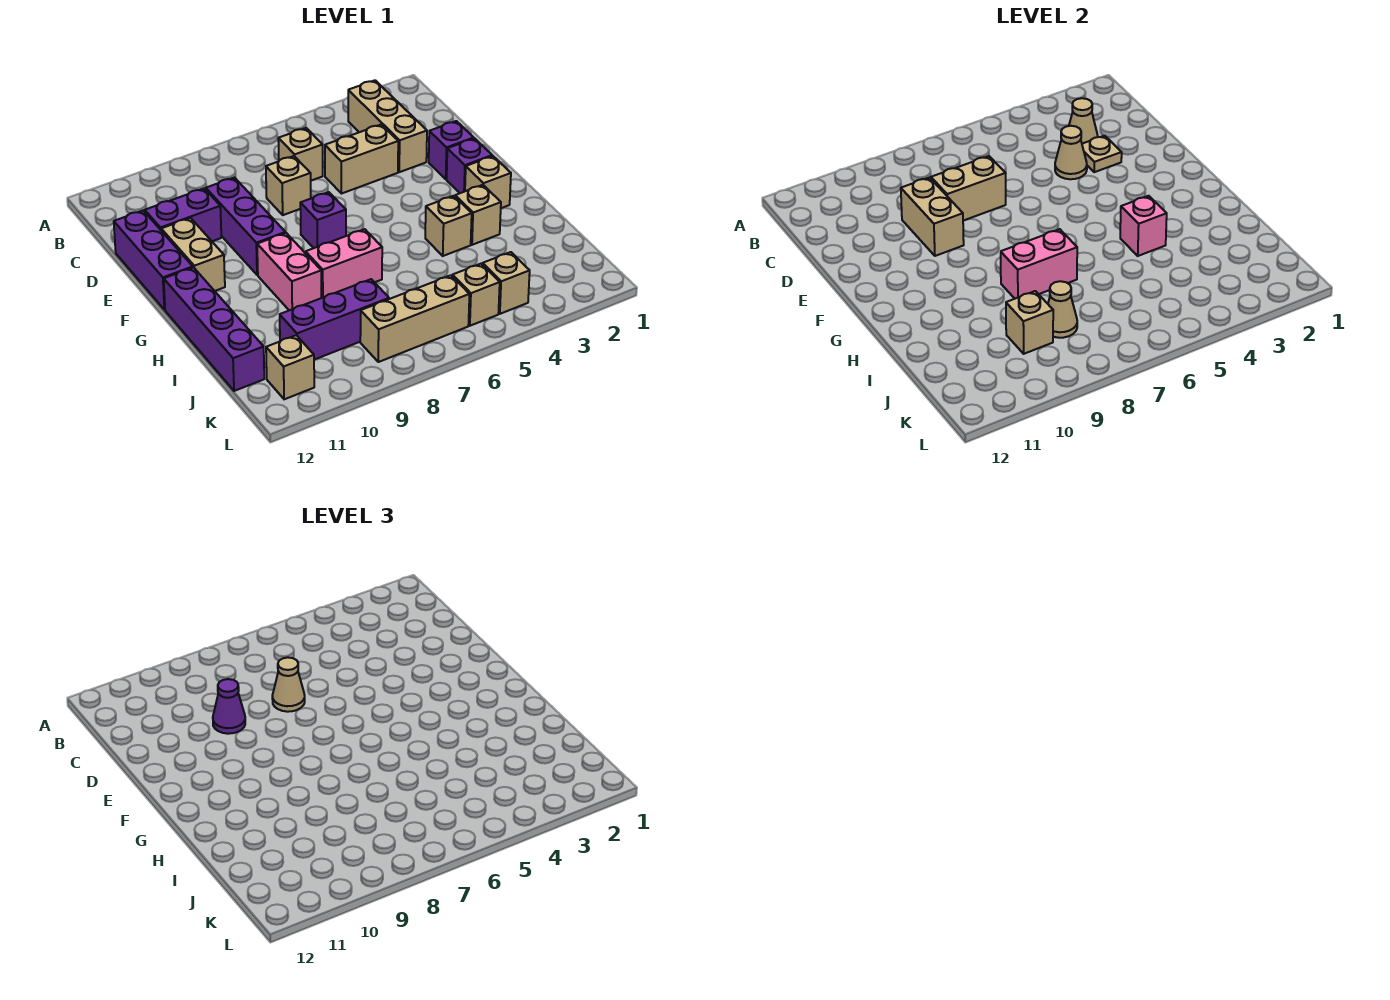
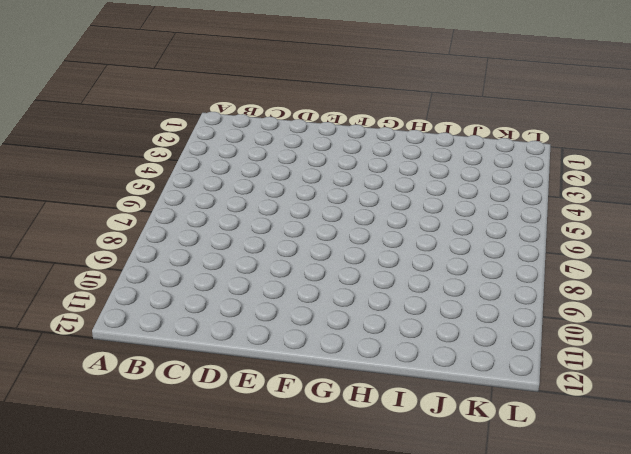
none -> tan brick B3:D3 level 1
none -> tan brick C6 level 1
none -> tan brick D4:D5 level 1
none -> tan brick D7 level 1

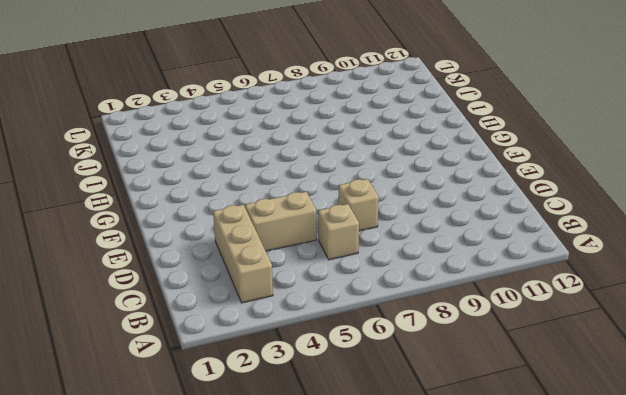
none -> purple brick D9:F9 level 1
none -> purple brick D10:D11 level 1
none -> purple brick D12:F12 level 1
none -> purple brick E2 level 1

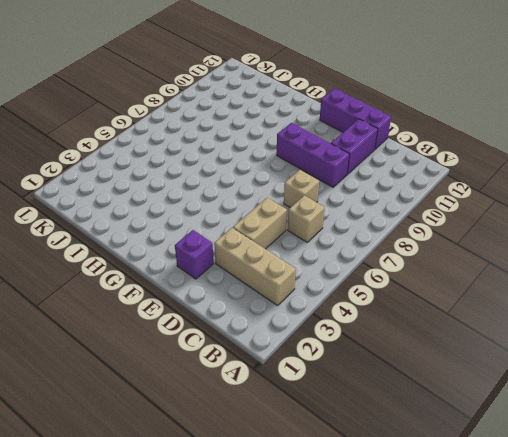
none -> tan brick E11:F11 level 1
none -> purple brick F2 level 1
none -> purple brick F7 level 1
none -> tan brick G2 level 1

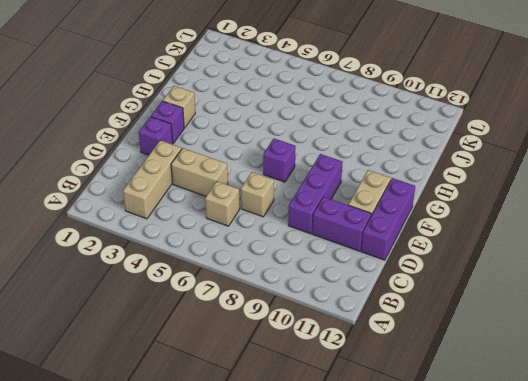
none -> pink brick G9:H9 level 1
none -> purple brick G12:J12 level 1
none -> tan brick H3 level 1
none -> tan brick H4 level 1

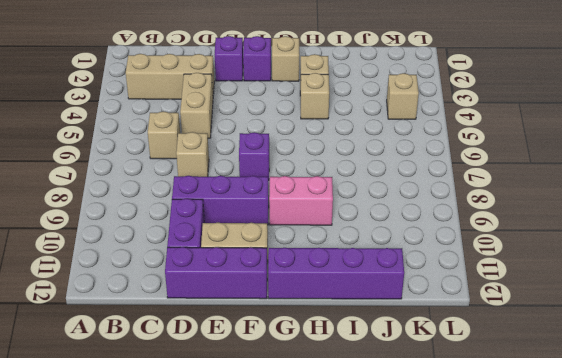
none -> pink brick H7:H8 level 1
none -> purple brick J8:J10 level 1
none -> tan brick K5 level 1
none -> tan brick K6:K8 level 1

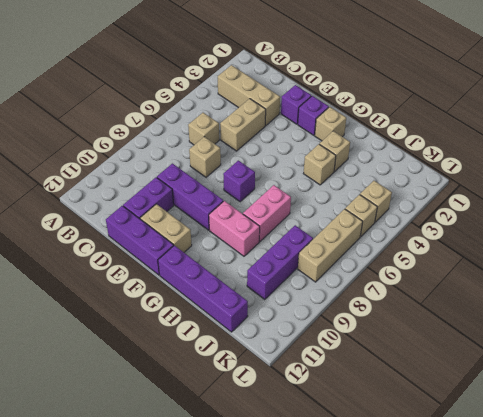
none -> tan brick K11 level 1
none -> tan cone C3 level 2
none -> tan plate D3 level 2
none -> tan cone D4 level 2

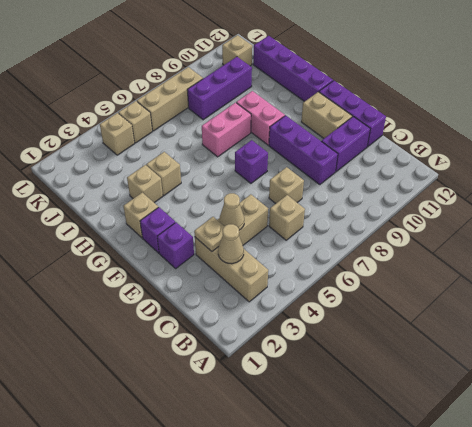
none -> tan brick D7:D8 level 2
none -> tan brick D9:E9 level 2
none -> pink brick H4 level 2
none -> pink brick H7:H8 level 2

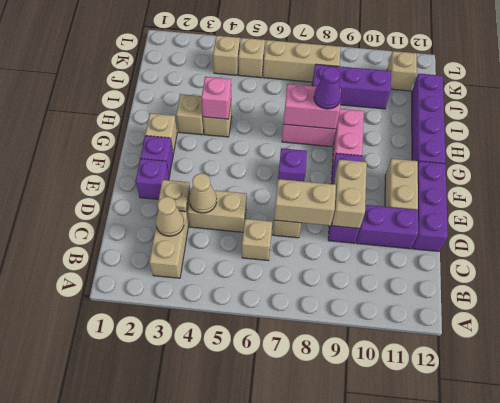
purple cone H8 level 3 -> purple cone D9 level 3
none -> tan cone J8 level 2
none -> tan brick J9 level 2
none -> tan cone D7 level 3

